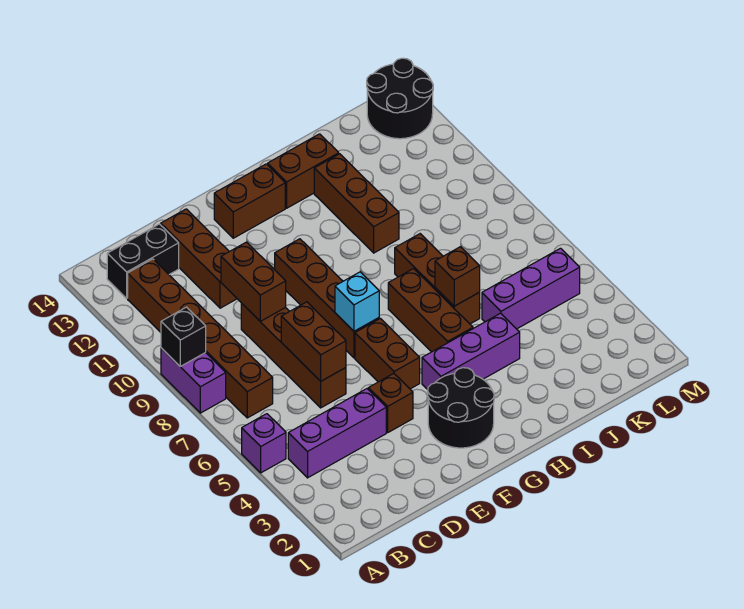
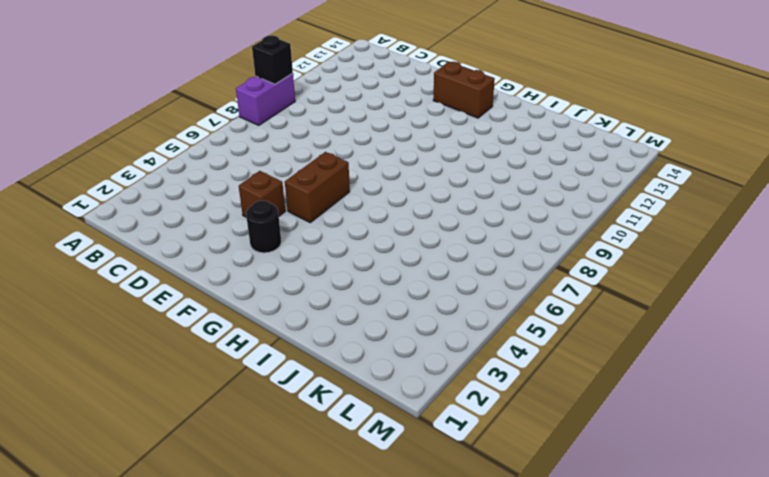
black round brick F3 level 1 -> black round brick F2:G3 level 1
none -> purple brick A5 level 1
none -> purple brick B4:D4 level 1
none -> brown brick B7:B12 level 1

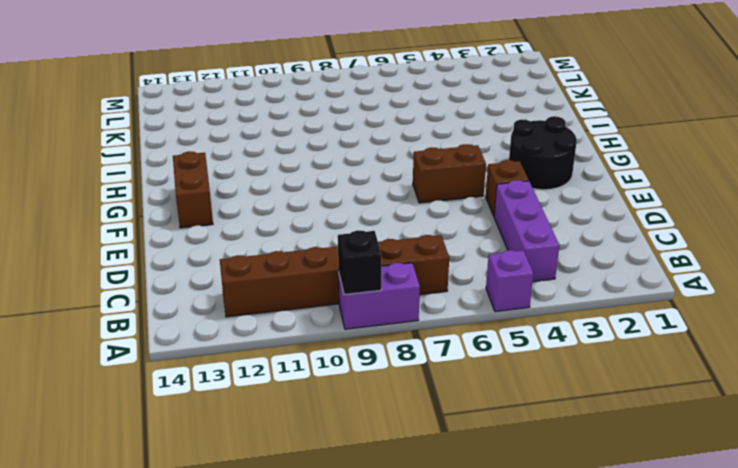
none -> black brick B13:C13 level 1
none -> brown brick D6:D9 level 1
none -> brown brick D11:D13 level 1

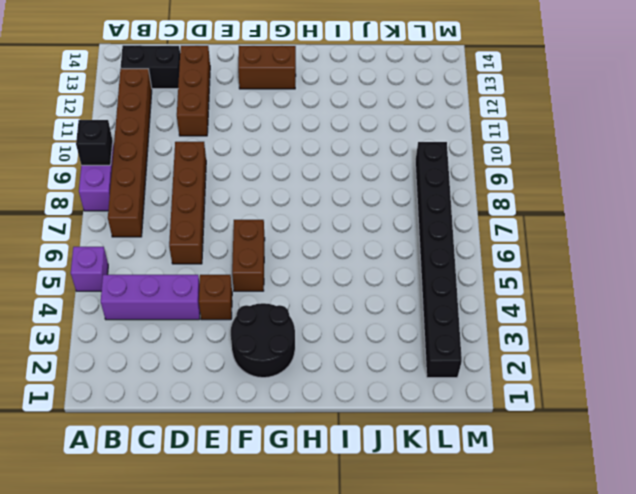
black brick L2:L9 level 1 -> purple brick J5:L5 level 1
none -> brown brick F7:F10 level 1
none -> purple brick G4:I4 level 1
none -> brown brick H5:H7 level 1

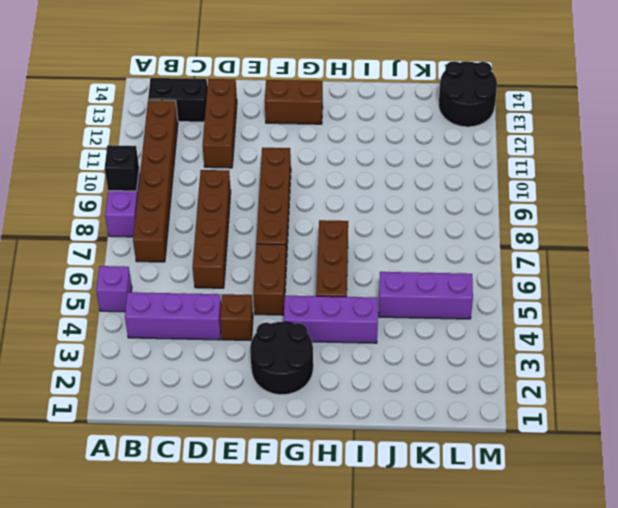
none -> brown brick H13:I13 level 1
none -> brown brick I6:I8 level 1
none -> brown brick I10:I12 level 1

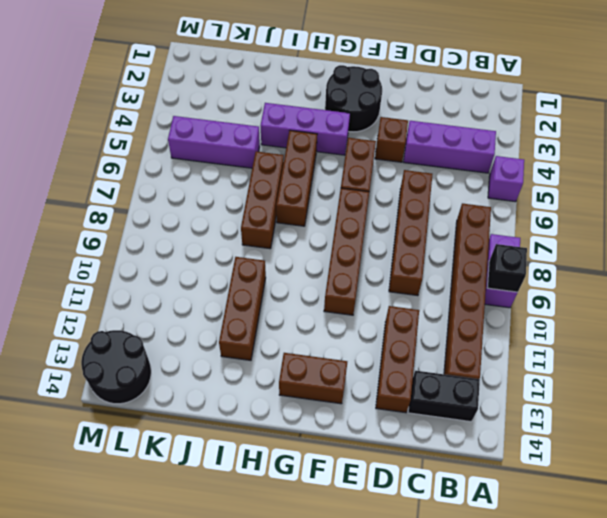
none -> brown brick H13:I13 level 1
none -> brown brick D6:D7 level 2
none -> brown brick D9:D10 level 2

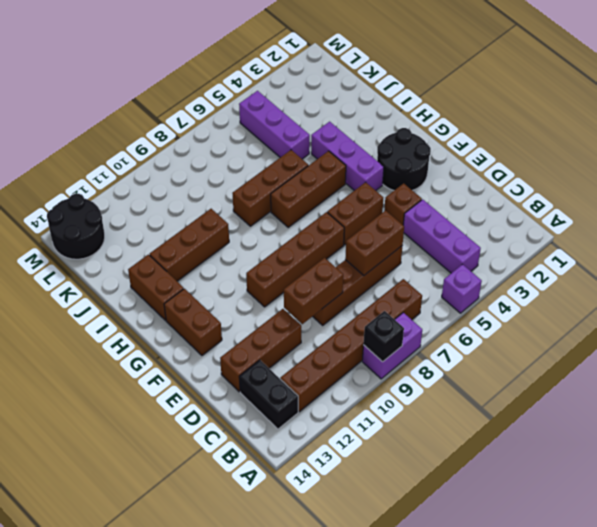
none -> cyan brick F7 level 2
none -> brown brick I6 level 2

